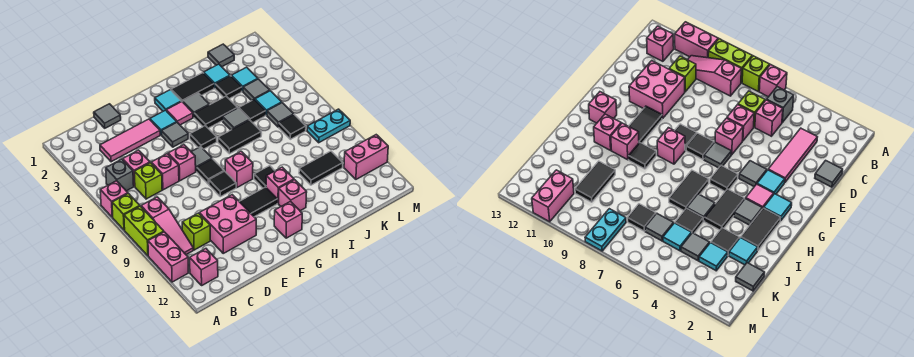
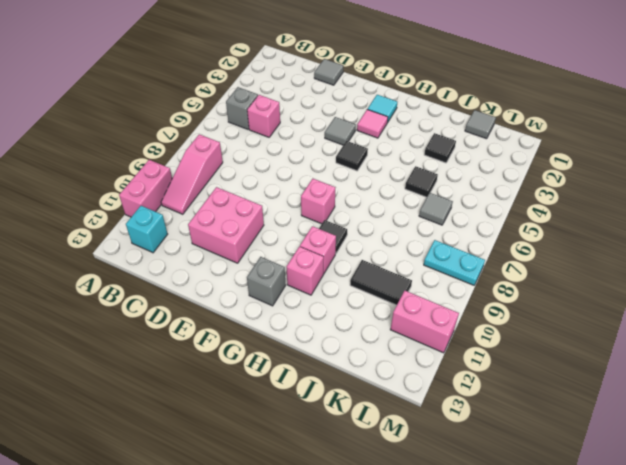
cyan brick B12 level 1 -> pink brick B12 level 1
grey brick G12 level 1 -> pink brick G12 level 1
none -> pink brick A6 level 1
none -> lime brick A7 level 1
none -> lime brick A8:A9 level 1
none -> pink tile C3:E3 level 1

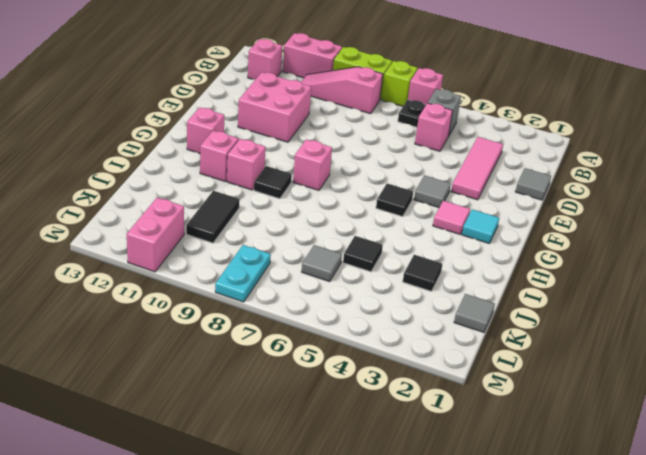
black plate B6 level 1 -> none
none -> lime brick C6 level 1
none -> lime brick C10 level 1
none -> pink brick D6 level 1
none -> pink brick E6 level 1

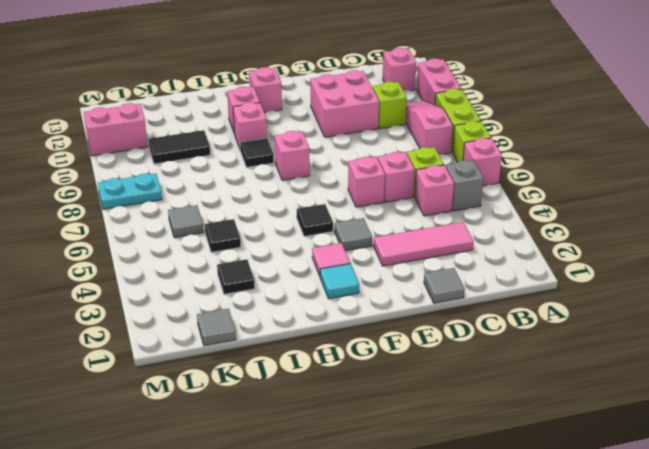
none -> cyan tile F3 level 1
none -> grey tile F6 level 1
none -> black tile F7 level 1
none -> black tile F8 level 1

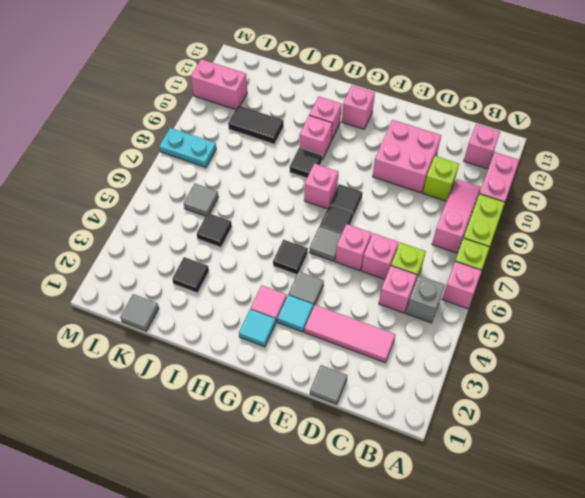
none -> black tile F10:G10 level 1
none -> black tile H2:I2 level 1
none -> grey tile H3 level 1
none -> black tile H4:I4 level 1

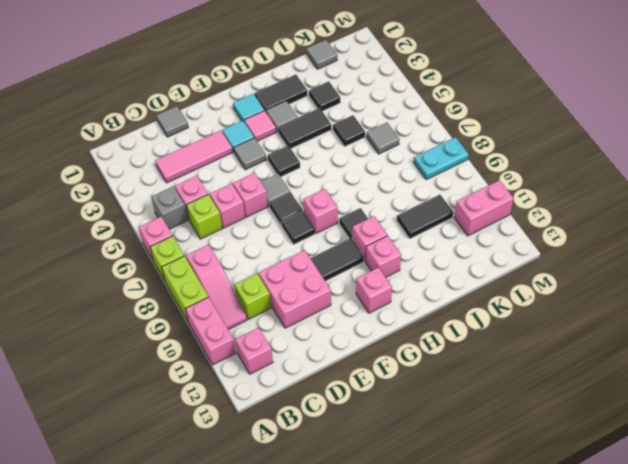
none -> black tile H6:I6 level 1
none -> grey tile I5 level 1
none -> cyan tile J2 level 1
none -> cyan tile K3 level 1

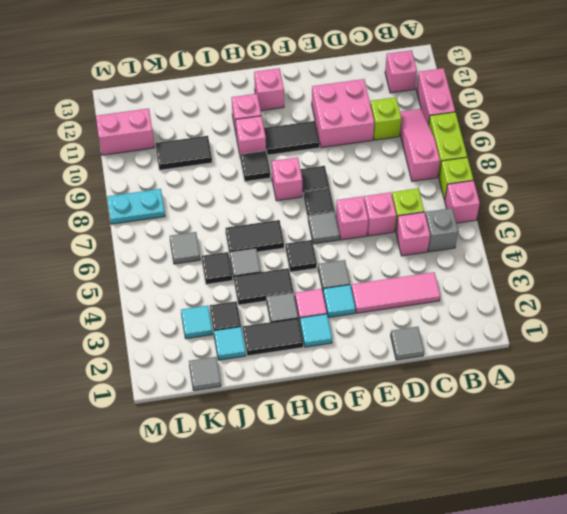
none -> grey tile K4 level 1
none -> cyan tile K5 level 1
none -> black tile K7 level 1

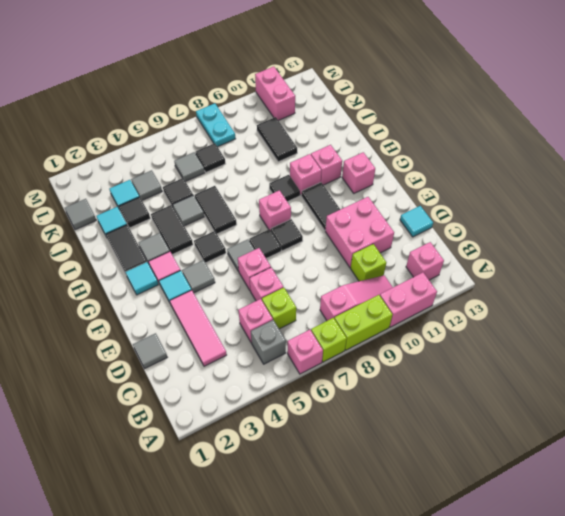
cyan tile D13 level 1 -> cyan tile K5 level 1

